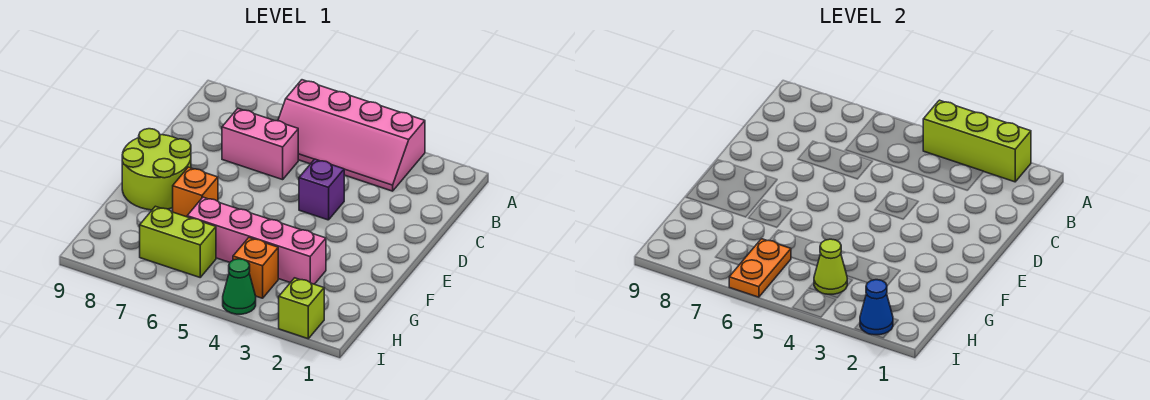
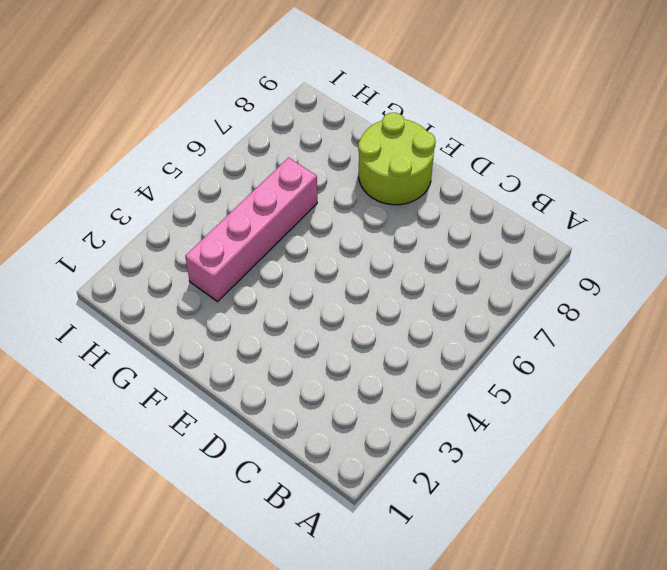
none -> pink slope A3:B6 level 1 top A
none -> pink brick C6:C7 level 1
none -> purple brick D4 level 1

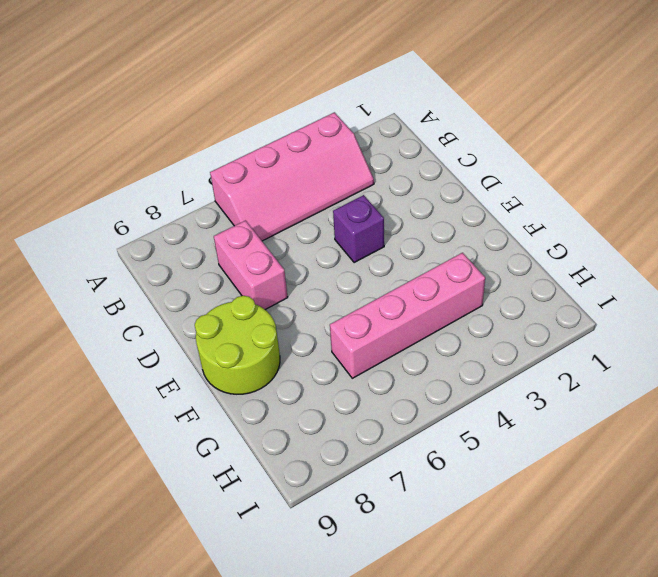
pink brick C7:D7 level 1 -> pink brick C6:C7 level 1
none -> orange brick F7 level 1
none -> orange brick H4 level 1
none -> lime brick H6:H7 level 1

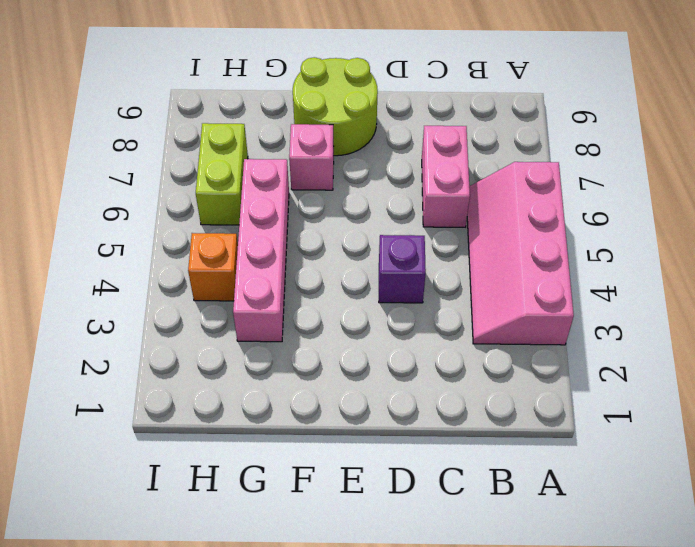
pink brick F7 level 1 -> orange brick F7 level 1
none -> lime brick I2 level 1
none -> green cone I4 level 1
none -> lime brick A2:A4 level 2

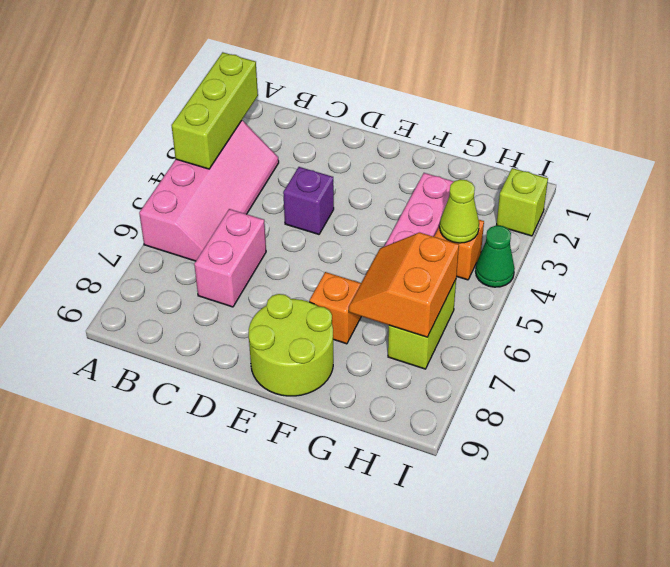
orange slope G6:H7 level 2 top H -> orange plate H6:I6 level 2
none -> blue cone I2 level 2

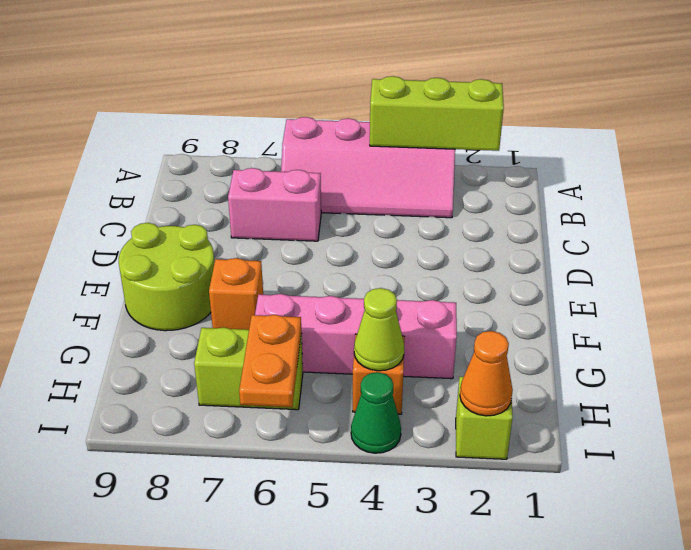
orange cone I2 level 2 -> blue cone I2 level 2
none -> purple brick D4 level 1

